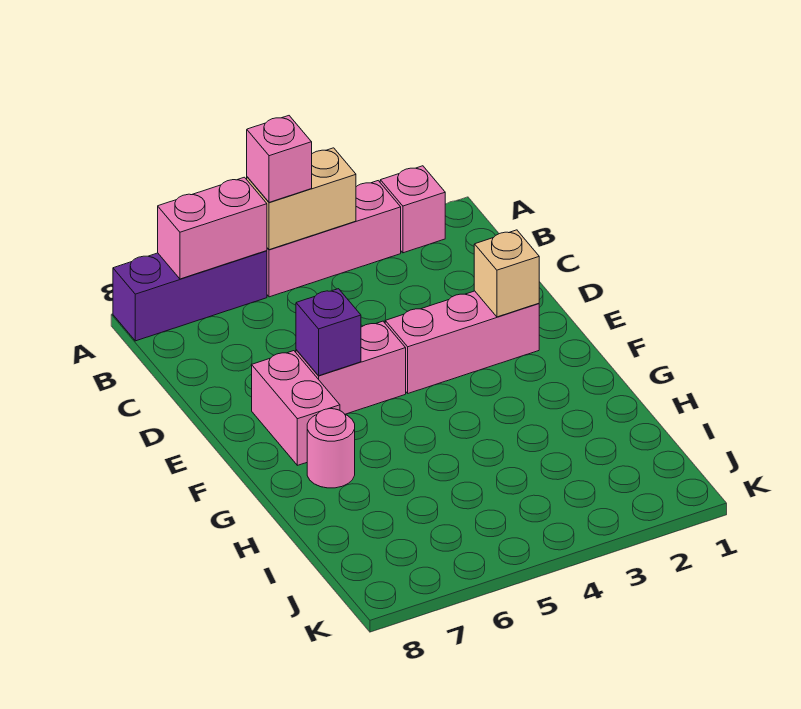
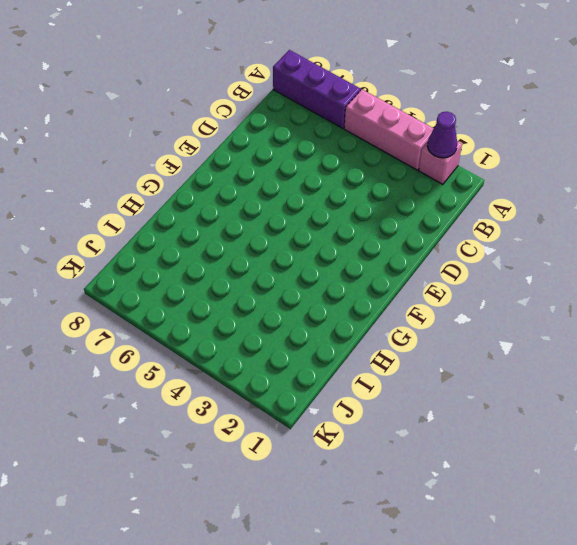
purple cone A2 level 2 -> none
none -> pink brick E2:E4 level 1
none -> pink brick E5:E6 level 1
none -> pink brick E7:F7 level 1

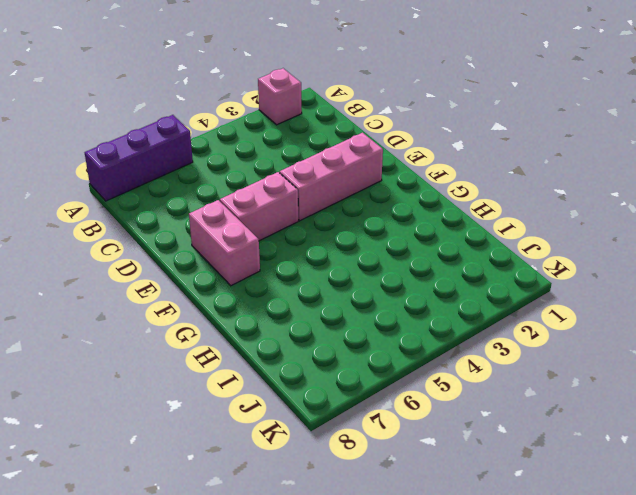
none -> pink brick A3:A5 level 1
none -> pink round brick G7 level 1
none -> tan brick A4:A5 level 2

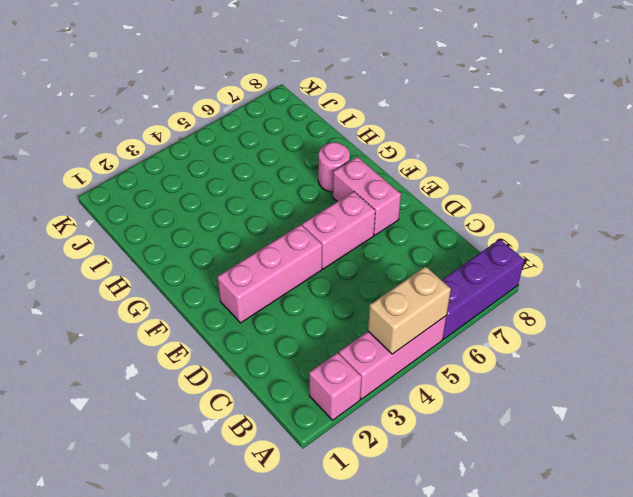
none -> pink brick A6:A7 level 2
none -> tan brick E2 level 2
none -> purple brick E6 level 2

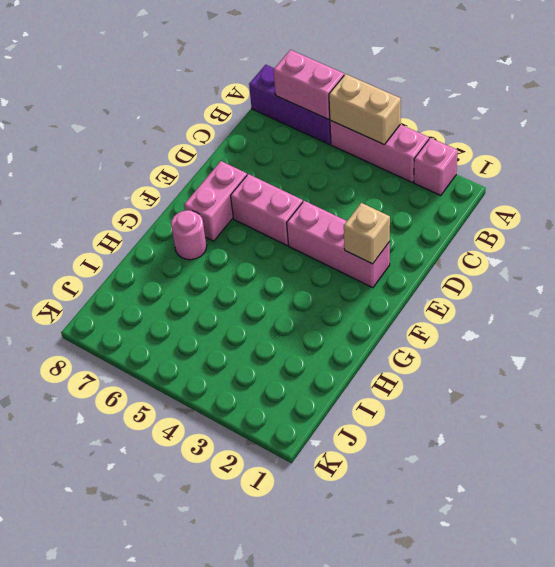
none -> purple brick E6 level 2
none -> pink brick A5 level 3

